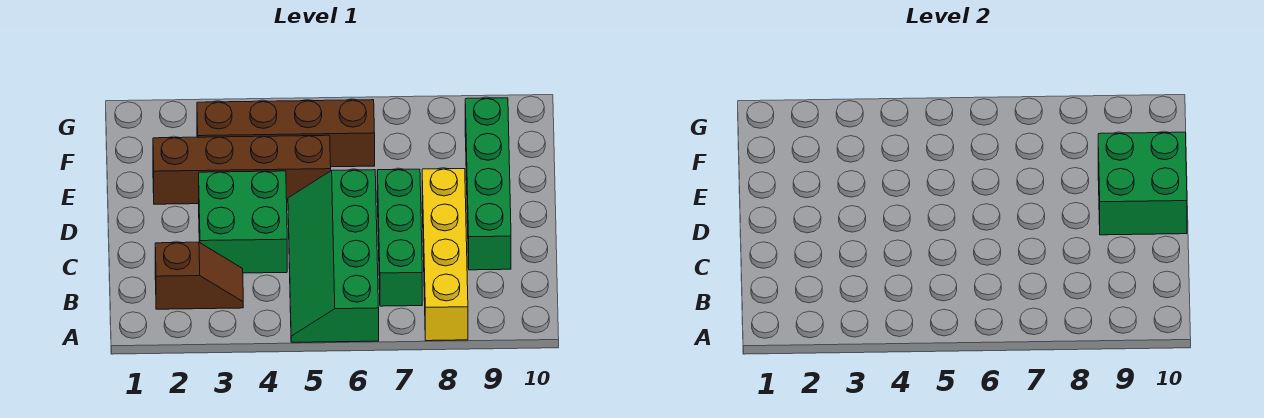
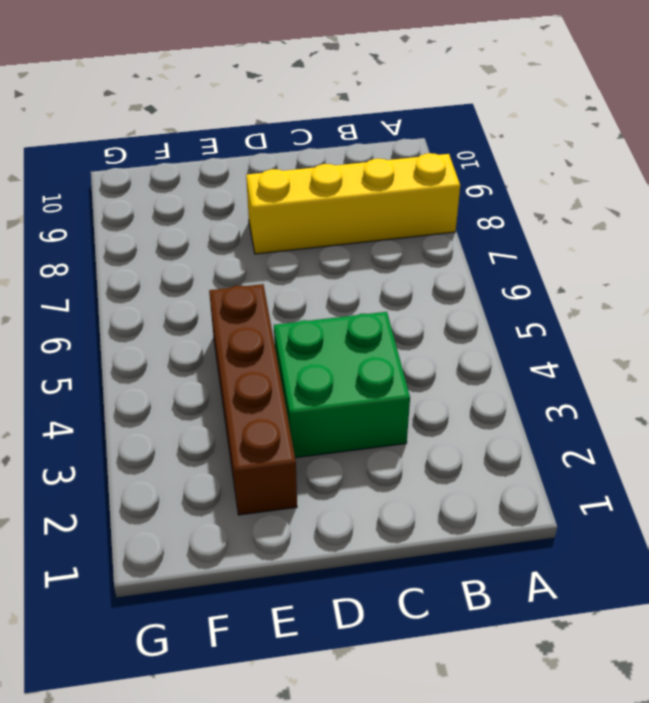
none -> green slope A5:D6 level 1 top 6
none -> brown slope B2:B3 level 1 top 2

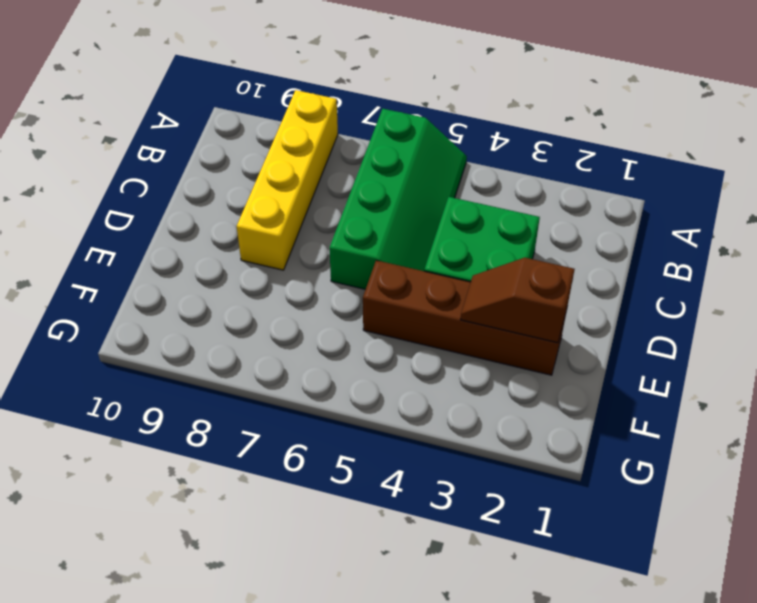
brown slope E2:E3 level 2 top 2 -> brown slope B2:B3 level 1 top 2
none -> green brick B7:D7 level 1
none -> green brick C9:F9 level 1

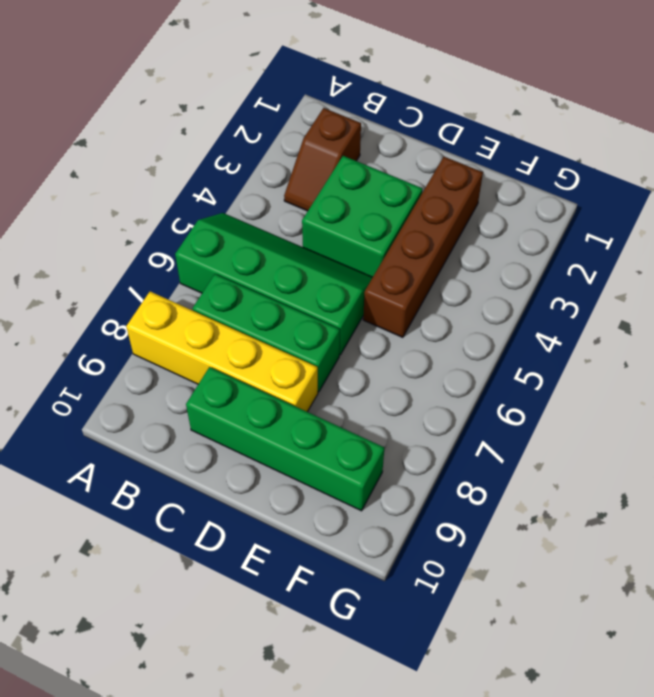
none -> brown brick F3:F6 level 1
none -> green brick D9:E10 level 2

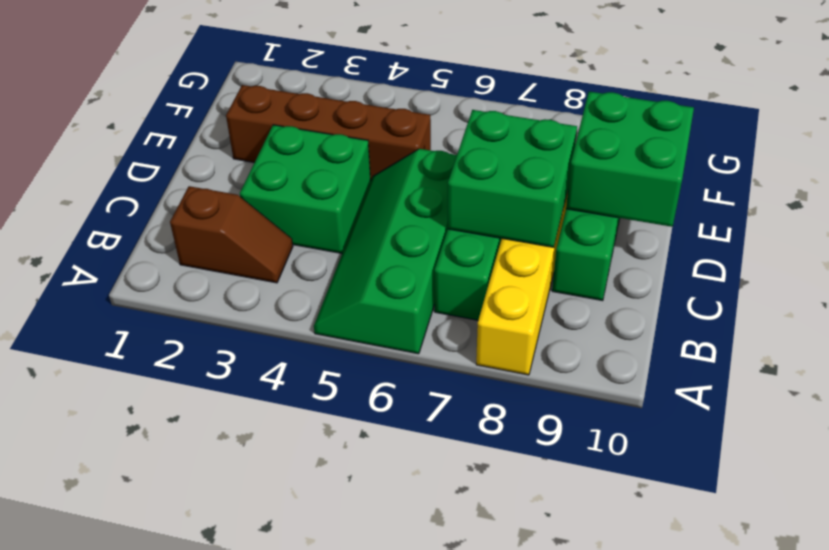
green brick C7:D8 level 2 -> none
none -> brown brick F3:F6 level 1

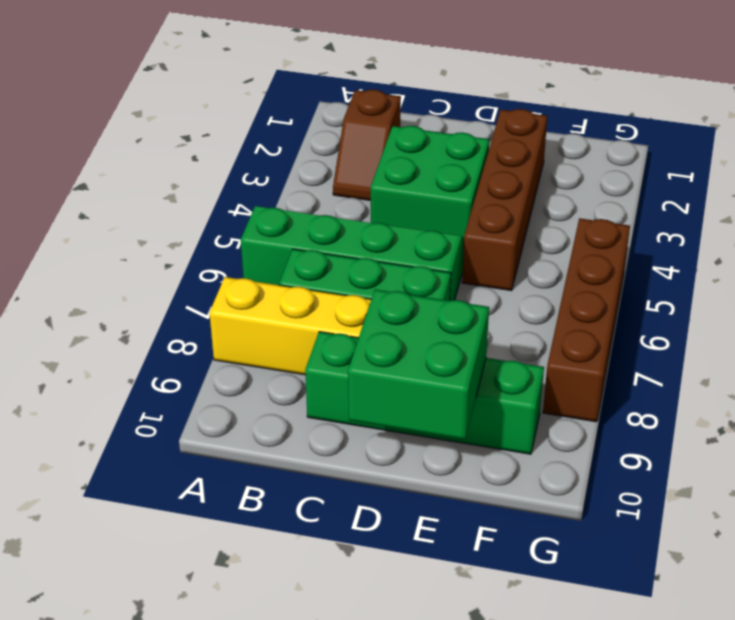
brown brick G5:G8 level 1 -> brown brick F3:F6 level 1

